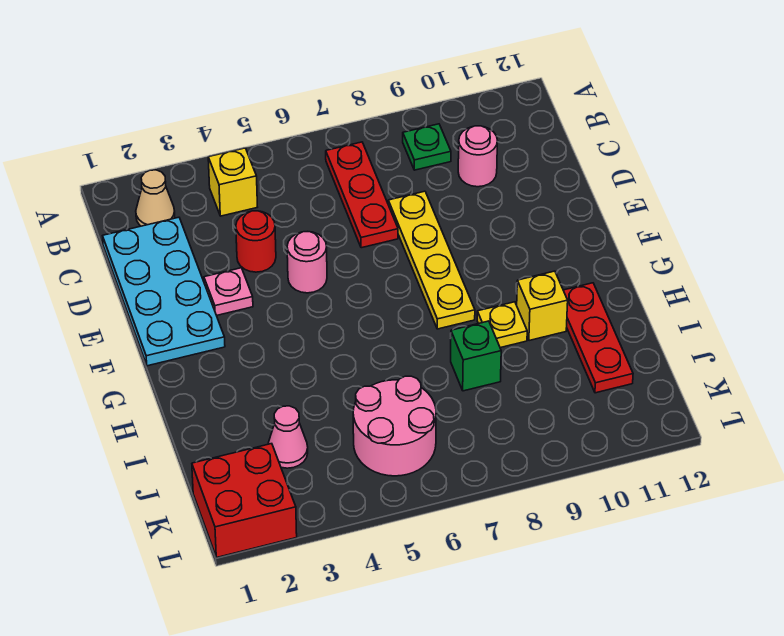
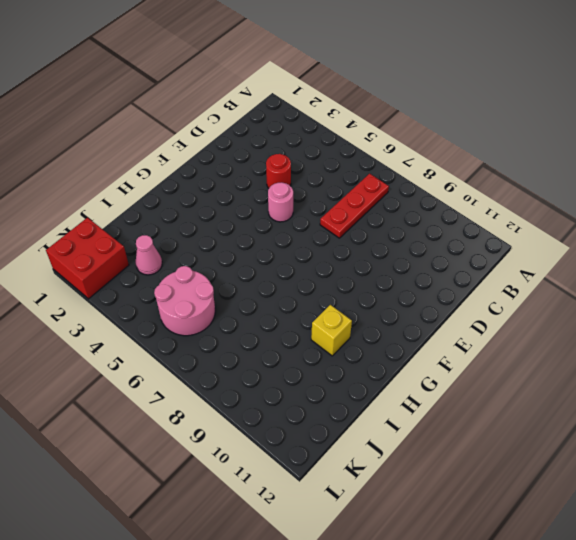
none -> tan cone B2 level 1
none -> yellow brick B4 level 1
none -> green plate B9 level 1

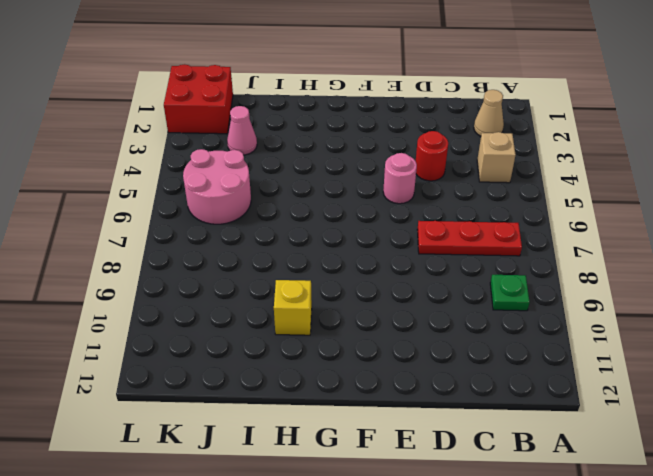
tan brick B4 level 1 -> yellow brick B4 level 1
none -> cyan plate C1:F2 level 1
none -> pink round brick C10 level 1
none -> yellow plate D8:G8 level 1

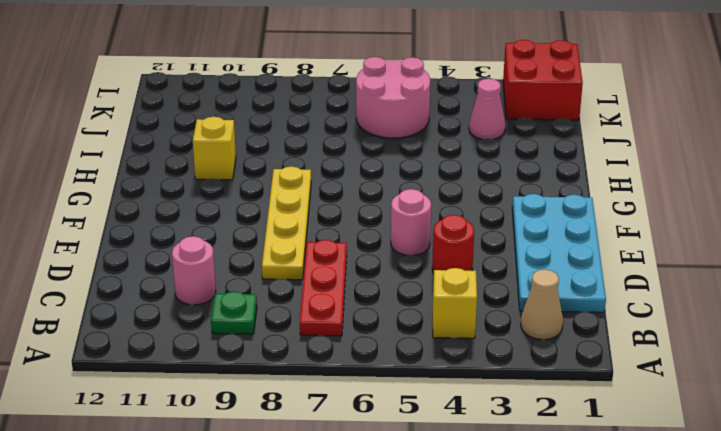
none -> pink plate E3 level 1
none -> yellow plate H9 level 1
none -> red plate H11:J11 level 1

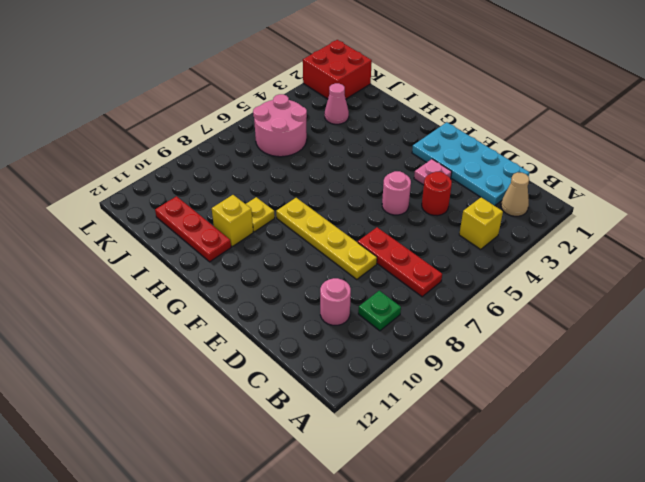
none -> green brick I8 level 1

